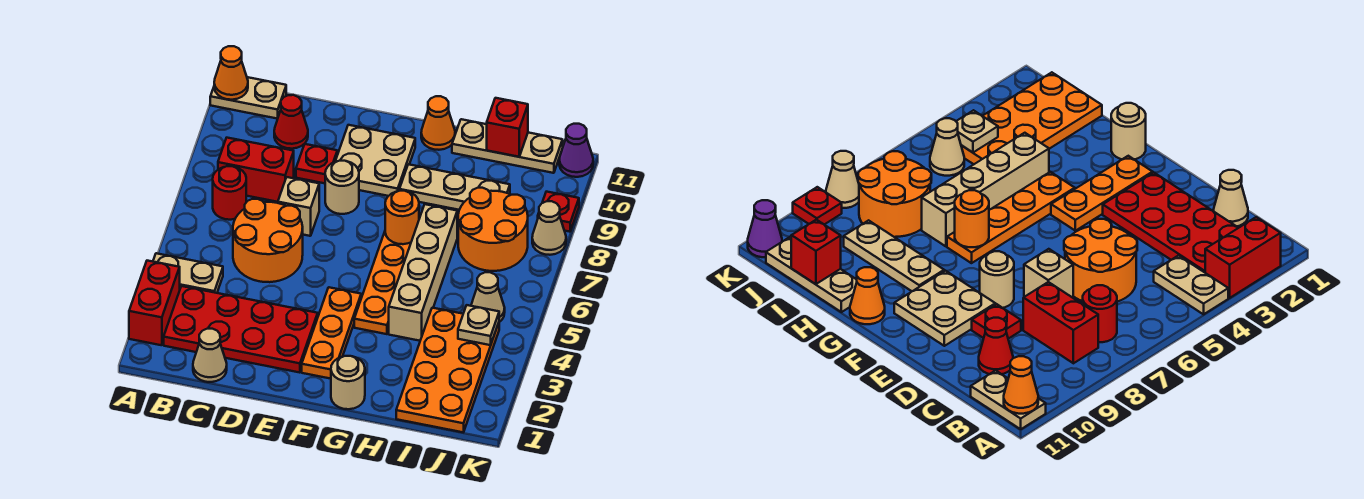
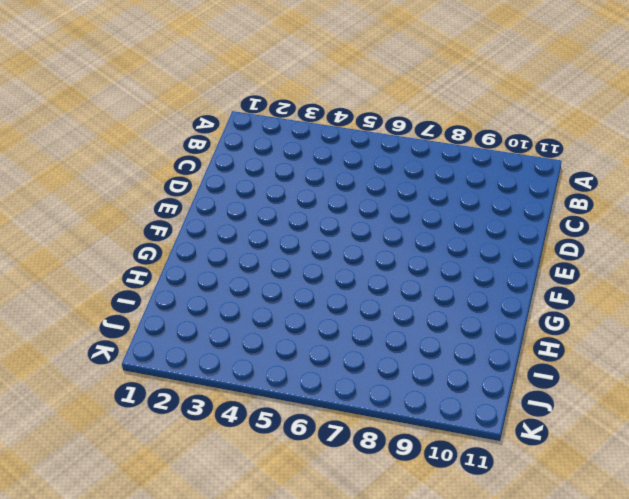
none -> red brick A2:A3 level 1
none -> tan plate A4:B4 level 1
none -> tan plate A11:B11 level 1
none -> red plate B2:E3 level 1

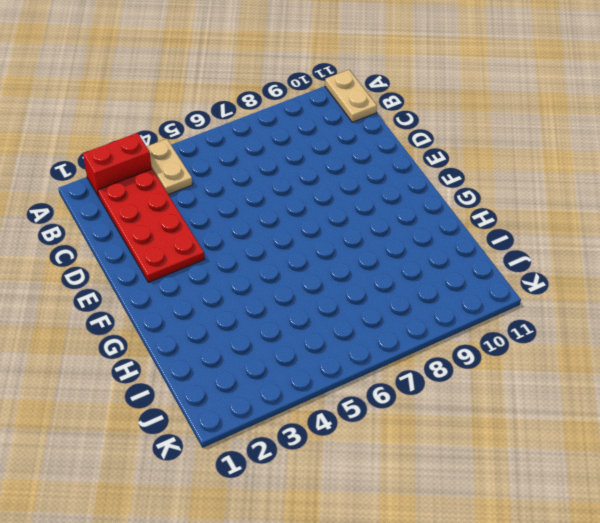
none -> red round brick B7 level 1
none -> red brick B8:C8 level 1
none -> tan cone C1 level 1
none -> orange round brick C5:D6 level 1

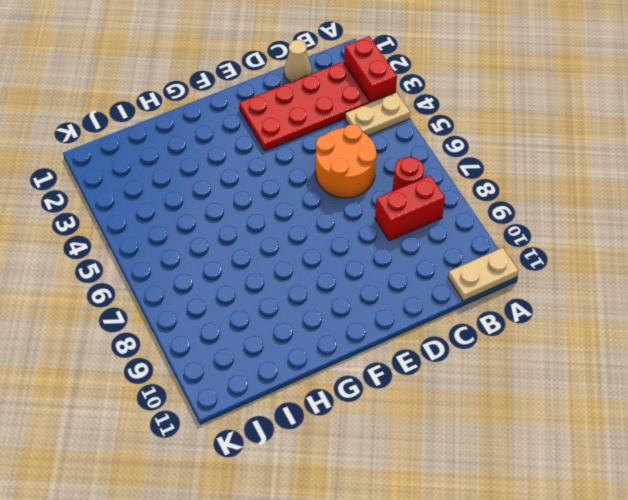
none -> red cone C10 level 1
none -> tan brick D7 level 1
none -> red plate D9 level 1
none -> tan round brick E8 level 1

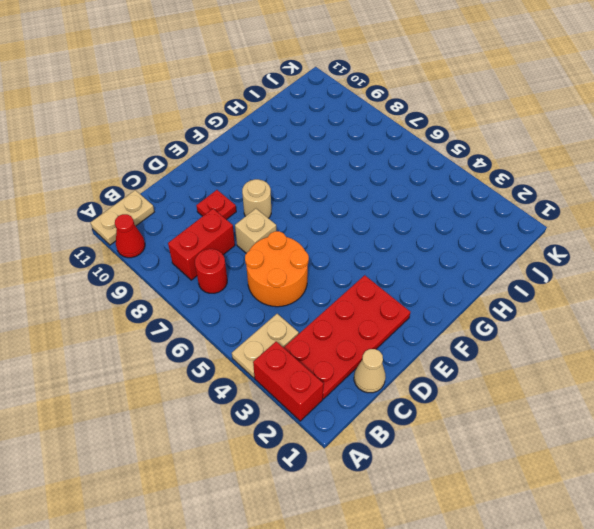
red cone A10 level 1 -> red cone C10 level 1
none -> tan plate E9:F10 level 1
none -> orange plate F2:F4 level 1
none -> tan round brick G1 level 1
none -> orange plate G4:G7 level 1

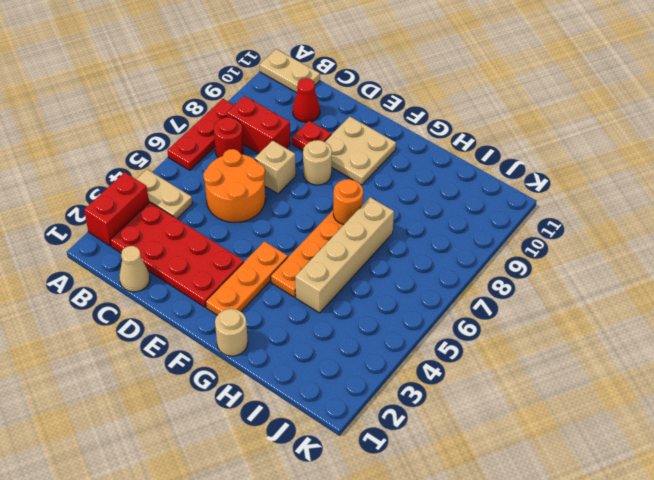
red plate A6:A8 level 1 -> none
none -> tan plate G9:I9 level 1
none -> orange cone G11 level 1
none -> tan plate H11:J11 level 1
none -> orange plate I1:J4 level 1

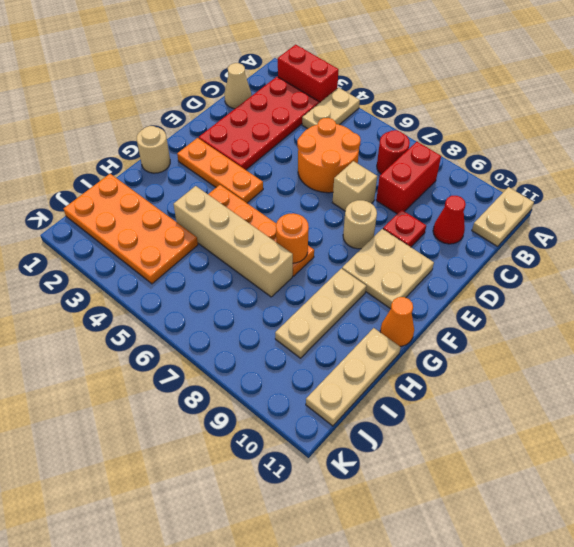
none -> orange round brick I7:J8 level 1
none -> tan cone J5 level 1
none -> tan cone K8 level 1
none -> red plate K9 level 1

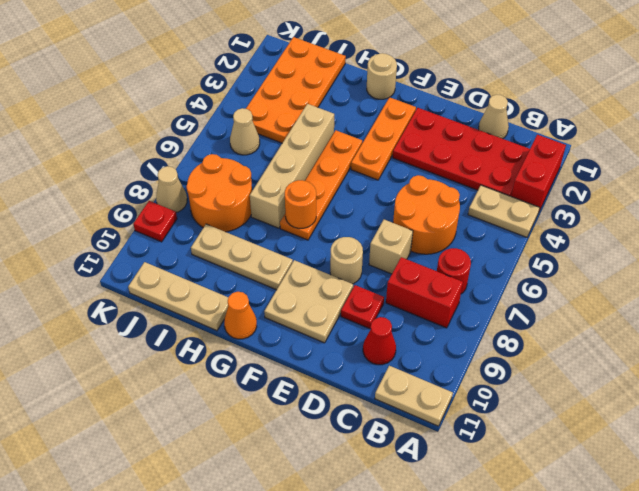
none -> purple cone K11 level 1
none -> orange cone A11 level 2
none -> red brick I11 level 2
none -> tan plate J4 level 2

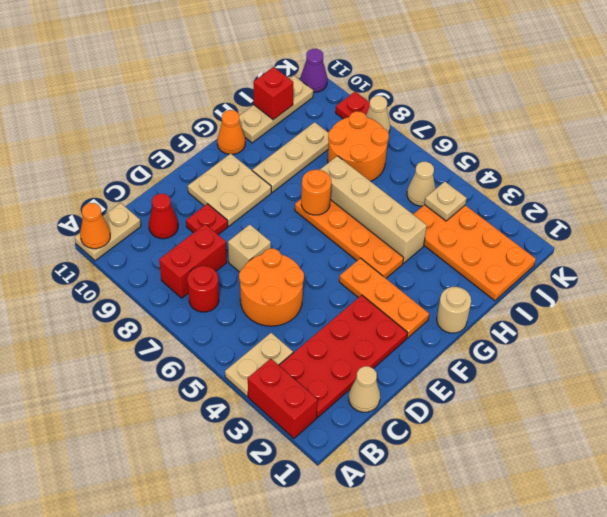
none -> tan round brick E8 level 1

